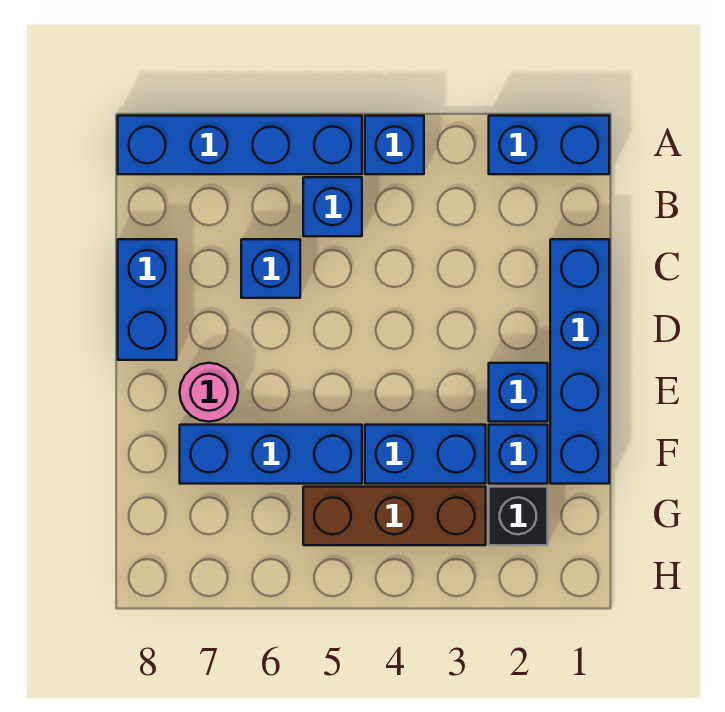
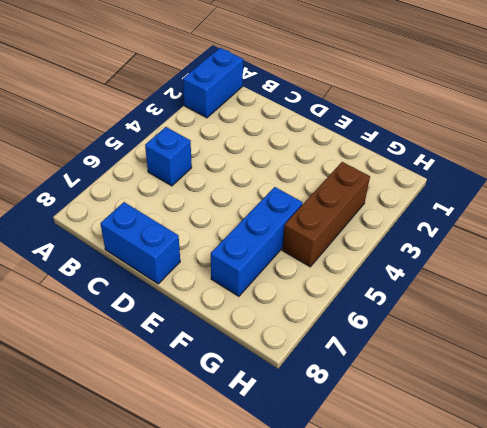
none -> blue brick A4 level 1
none -> blue brick A5:A8 level 1
none -> blue brick C1:F1 level 1

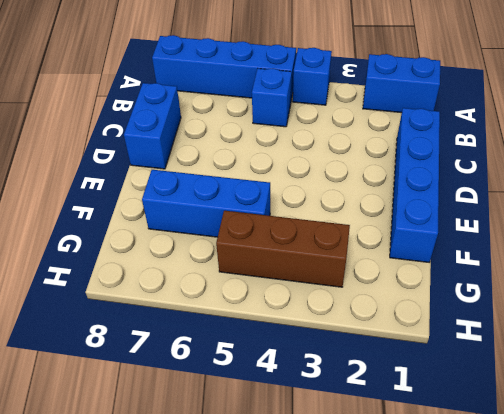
none -> blue brick C6 level 1
none -> blue brick E2 level 1
none -> pink round brick E7 level 1

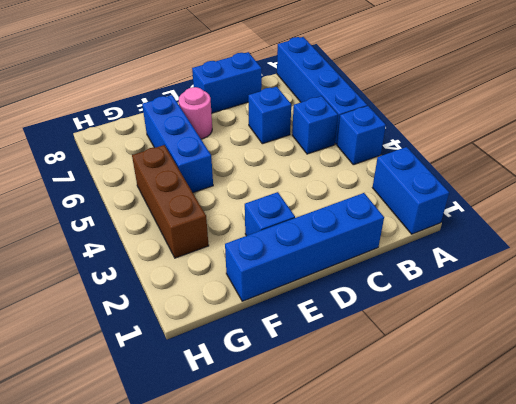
none -> blue brick F2 level 1
none -> blue brick F3:F4 level 1
none -> black brick G2 level 1

